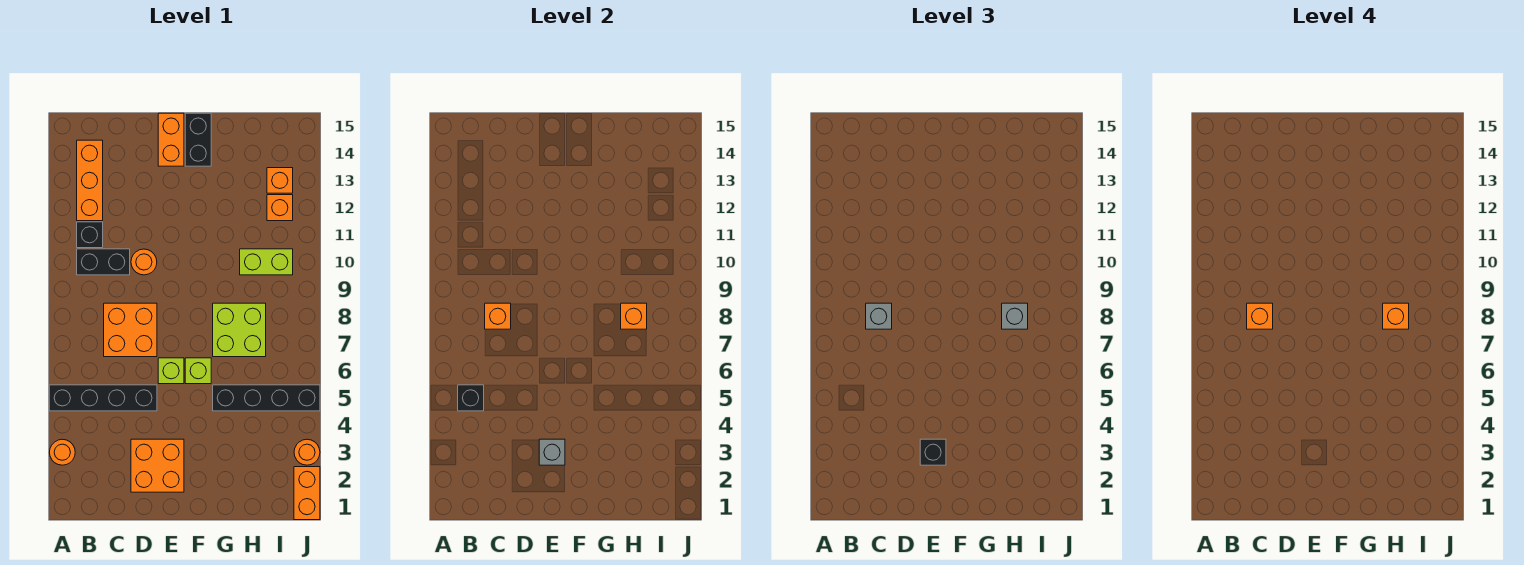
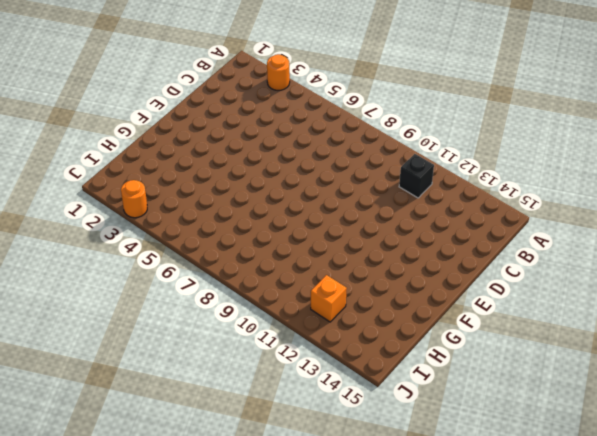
none -> black brick A5:D5 level 1
none -> black brick B10:C10 level 1
none -> orange brick B12:B14 level 1

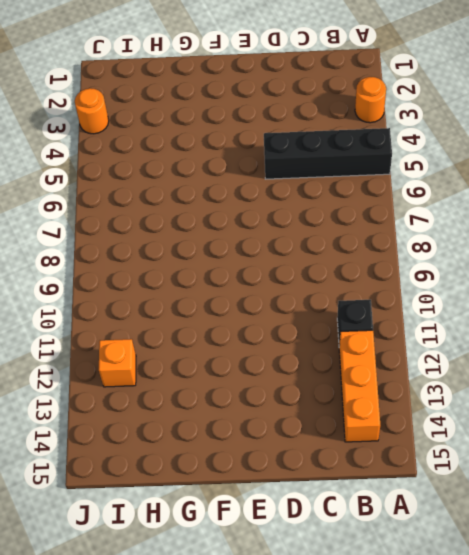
none -> black brick B10:C10 level 1
none -> orange brick C7:D8 level 1
none -> orange brick D2:E3 level 1

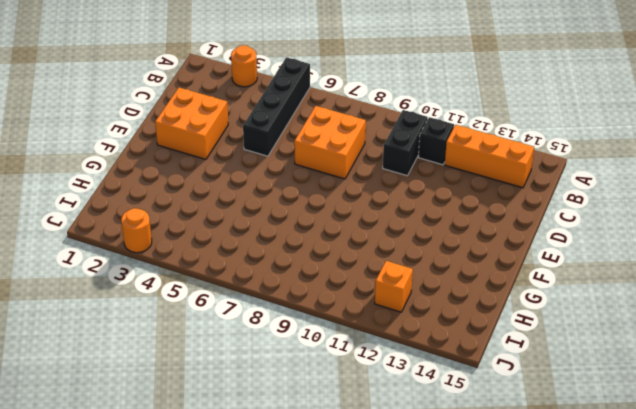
none -> orange round brick D10 level 1
none -> lime brick E6 level 1
none -> orange brick E14:E15 level 1

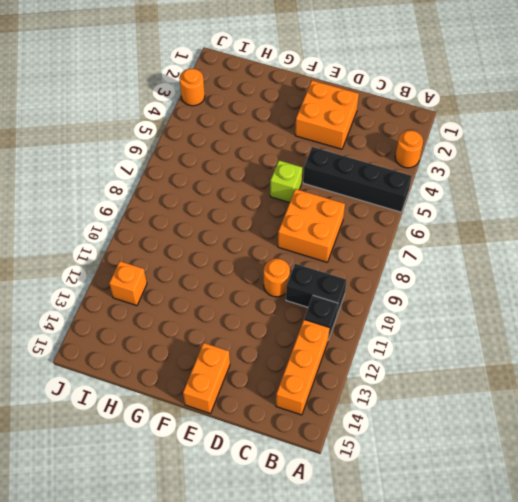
none -> lime brick F6 level 1
none -> black brick F14:F15 level 1
none -> black brick G5:J5 level 1

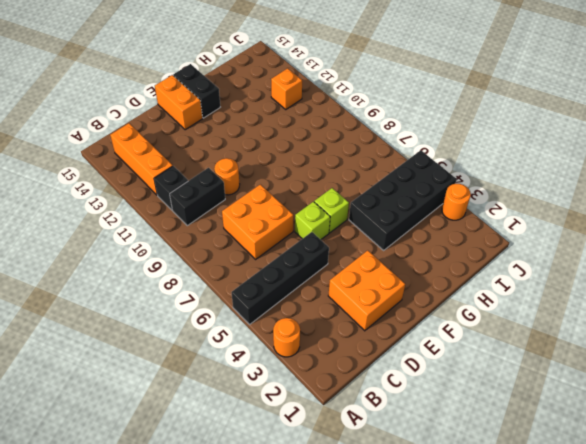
black brick G4:J5 level 1 -> black brick G5:J5 level 1
none -> lime brick G7:H8 level 1
none -> lime brick H10:I10 level 1
none -> orange brick I13 level 1

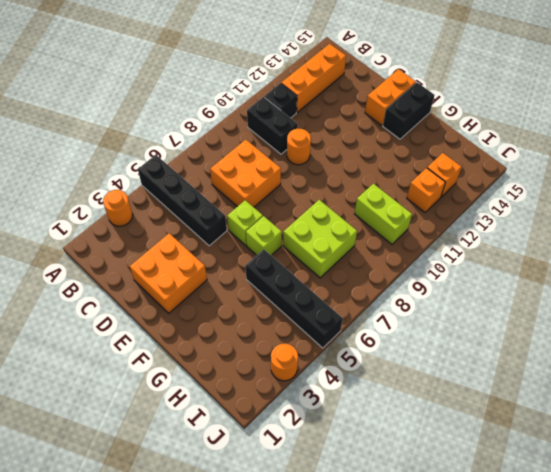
none -> orange brick J1:J2 level 1
none -> black brick B5 level 2
none -> orange brick C8 level 2

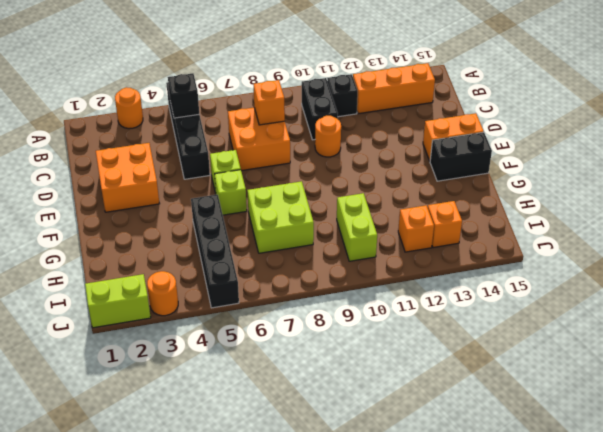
lime brick J1:J2 level 1 -> orange brick J1:J2 level 1
none -> grey brick E3 level 2
none -> orange brick H8 level 2
none -> grey brick C8 level 3

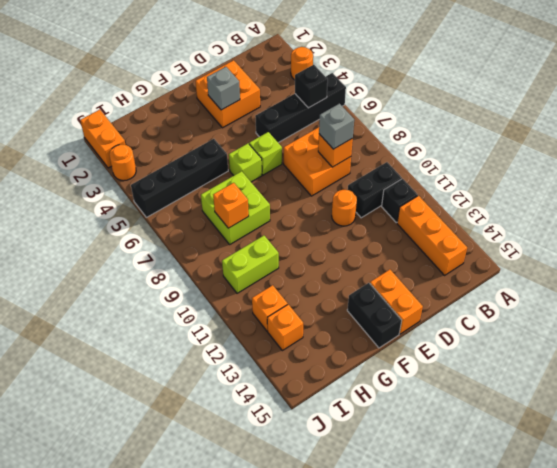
none -> black brick E3 level 3
none -> grey brick H8 level 3
none -> orange brick C8 level 4

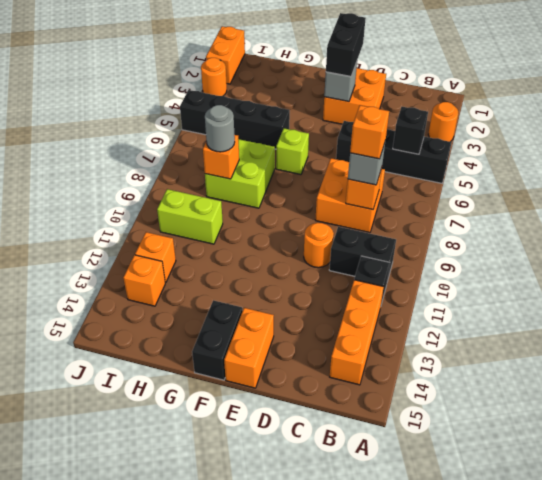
black brick E2:E3 level 3 -> black brick E3 level 3
grey round brick H8 level 3 -> grey brick H8 level 3
none -> lime brick E6 level 1
none -> orange brick H8 level 4

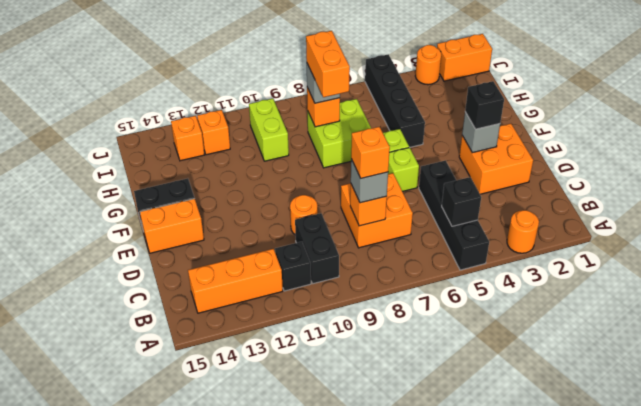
orange brick G8:H8 level 4 -> orange brick H8 level 4

